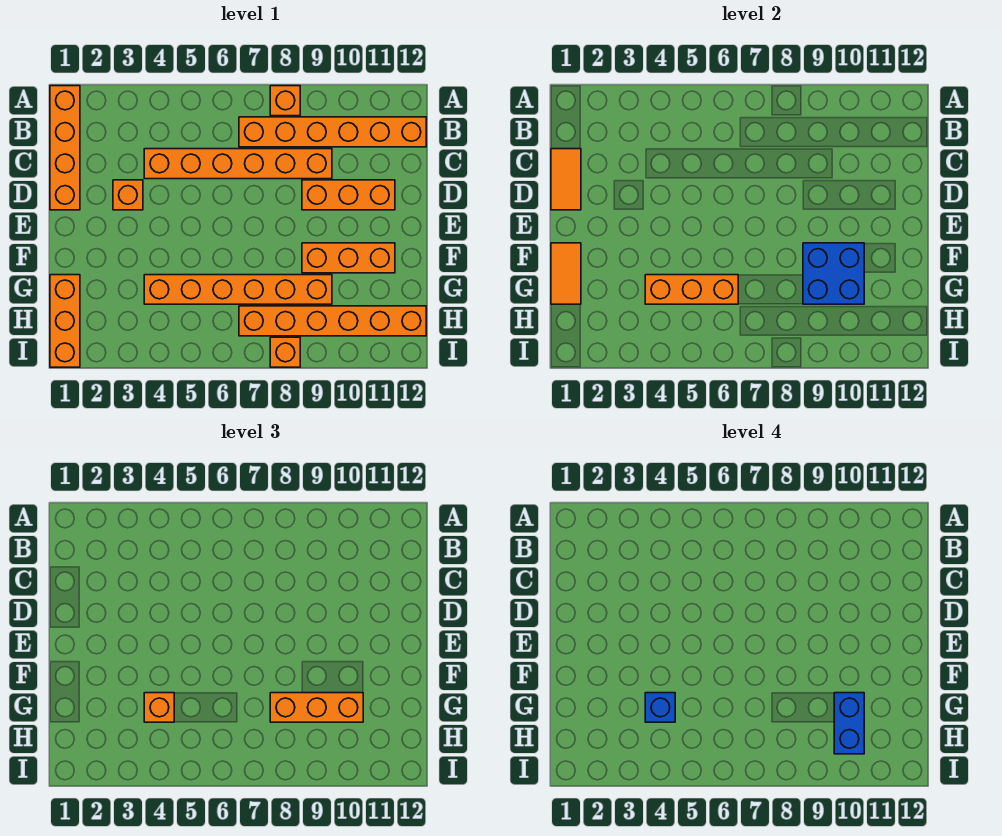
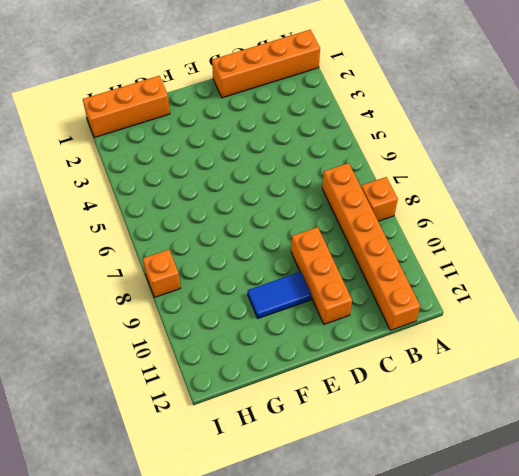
blue tile E10:F10 level 1 -> orange brick F9:F11 level 1
none -> orange brick C4:C9 level 1
none -> orange brick D3 level 1
none -> orange brick G4:G9 level 1

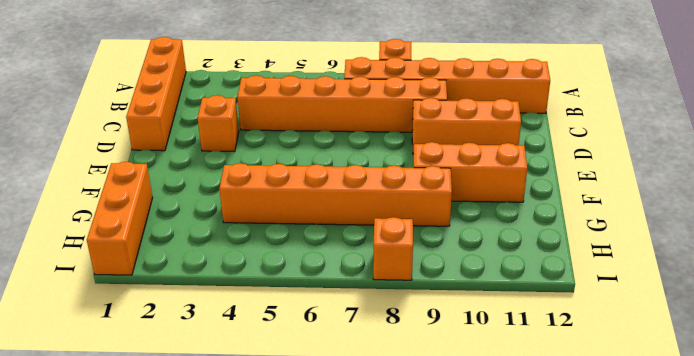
none -> orange brick H7:H12 level 1
none -> orange tile C1:D1 level 2
none -> orange tile F1:G1 level 2

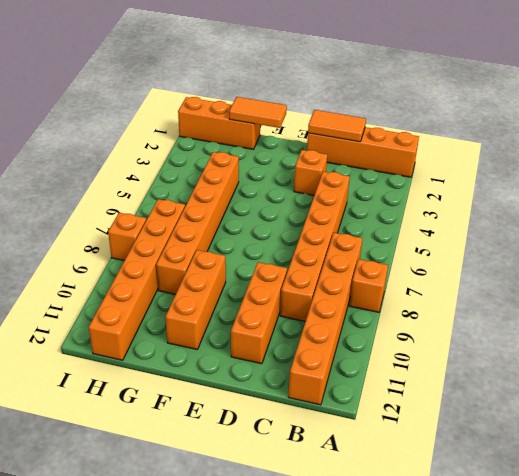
none -> blue brick F9:G10 level 2
none -> orange brick G4:G6 level 2
none -> orange brick G4 level 3

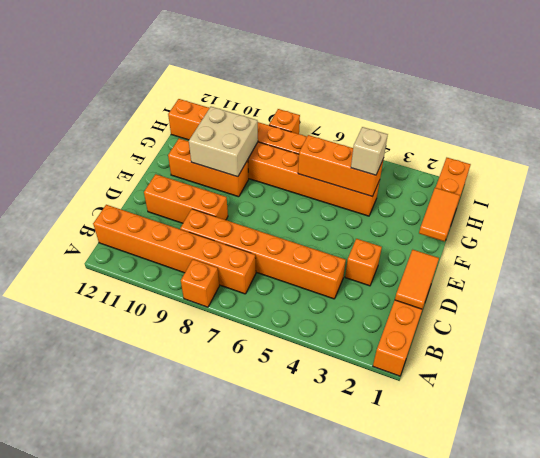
tan brick F9:G10 level 2 -> blue brick F9:G10 level 2
tan brick G4 level 3 -> orange brick G4 level 3
none -> orange brick G8:G10 level 3
none -> blue brick G4 level 4
none -> blue brick G10:H10 level 4

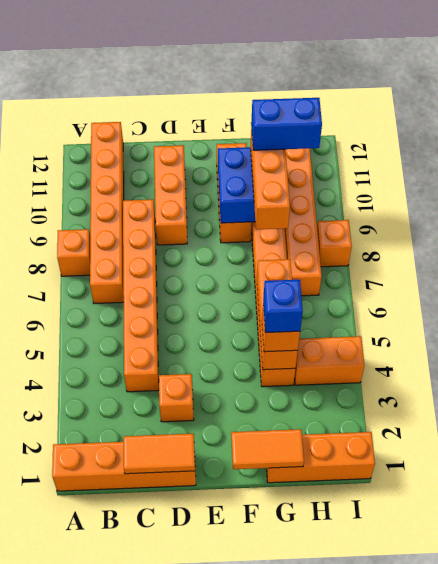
orange brick H4:I4 level 1 -> none

